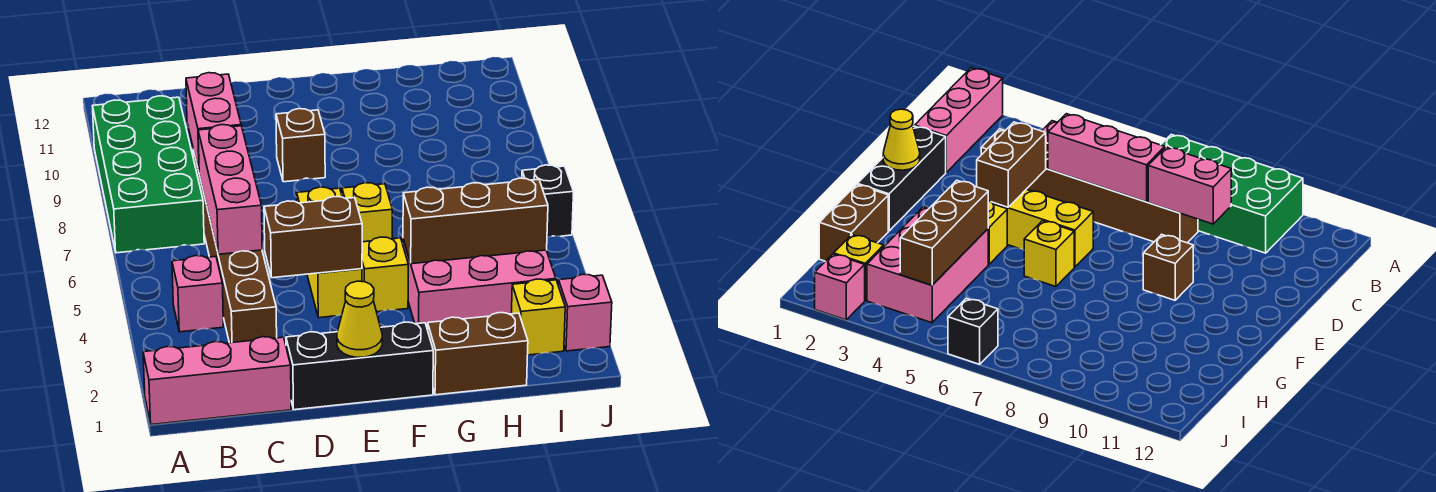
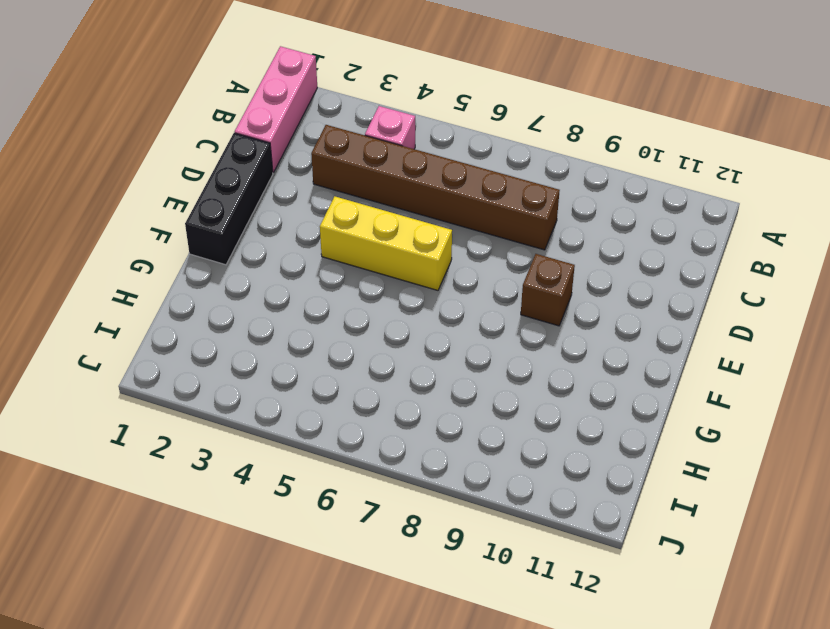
none -> green brick A7:B10 level 1
none -> yellow brick F4 level 1
none -> yellow brick F6 level 1

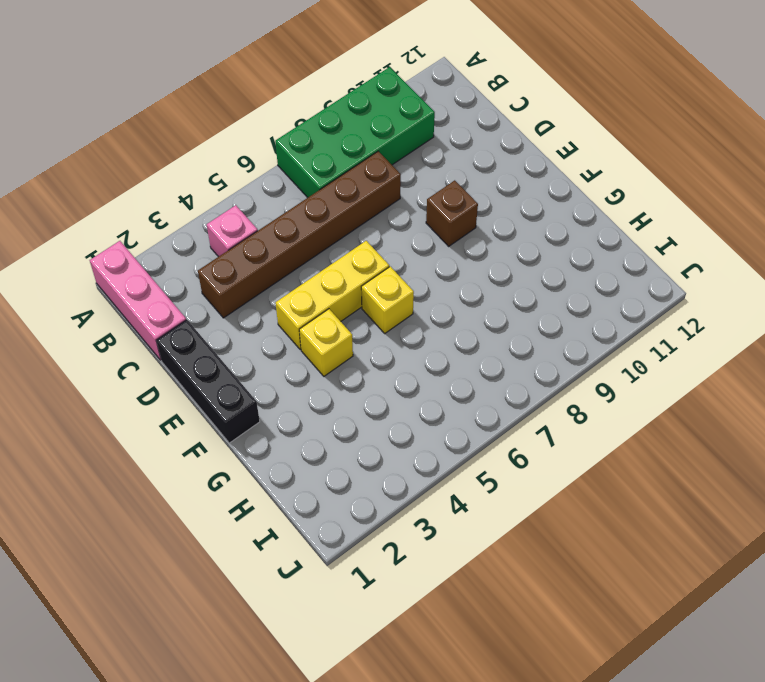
none -> brown brick G1:H1 level 1
none -> pink brick G3:I4 level 1
none -> yellow brick I2 level 1

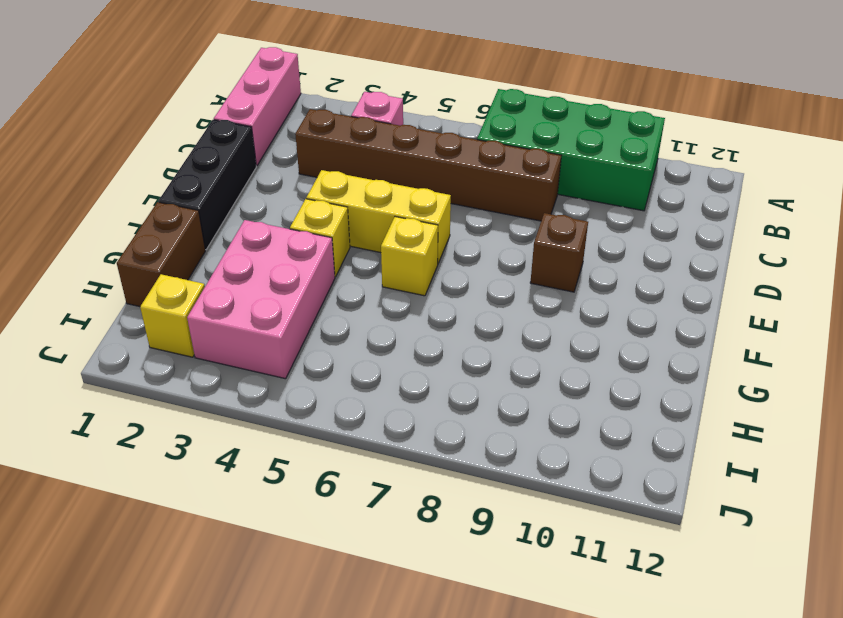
none -> pink brick J2 level 1
none -> black brick J6 level 1
none -> pink brick C5:C7 level 2

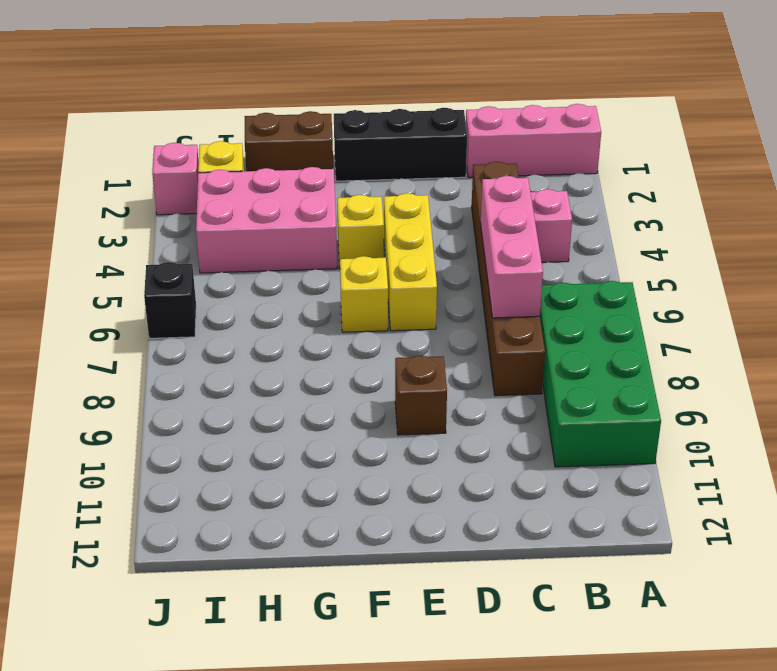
none -> pink brick C8:C9 level 2
none -> brown brick D4:E4 level 2
none -> yellow cone E1 level 2

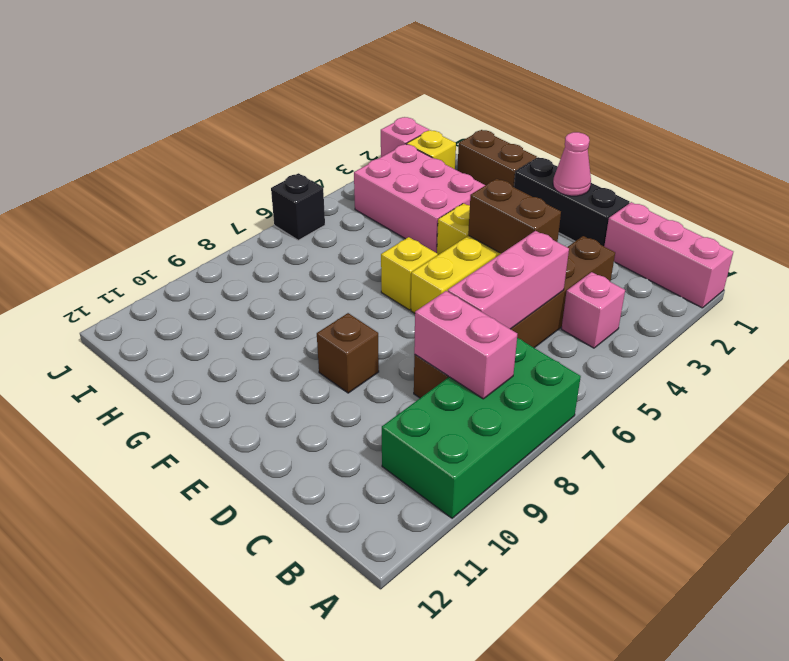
pink brick B8:C8 level 2 -> pink brick C8:C9 level 2
pink cone E1 level 2 -> yellow cone E1 level 2
none -> brown brick G4:I4 level 2

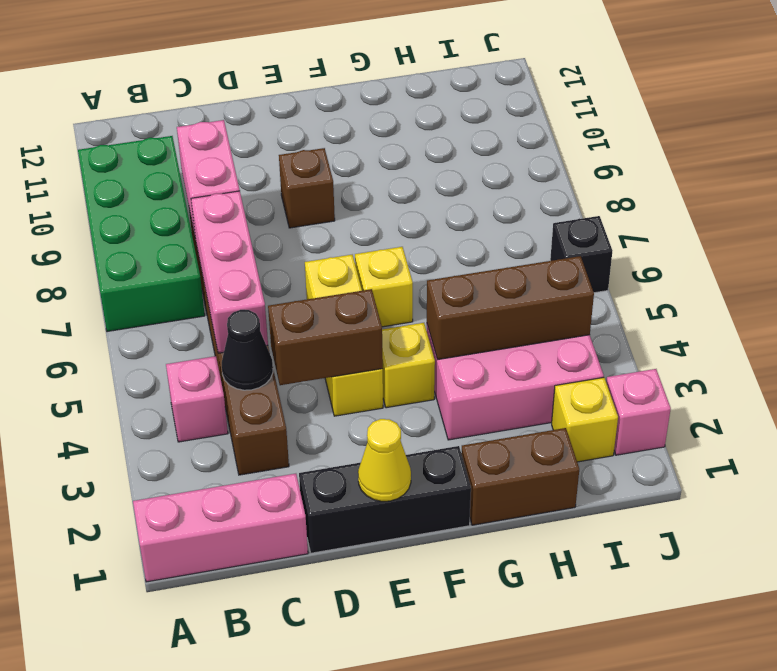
black cone C4 level 2 -> none

